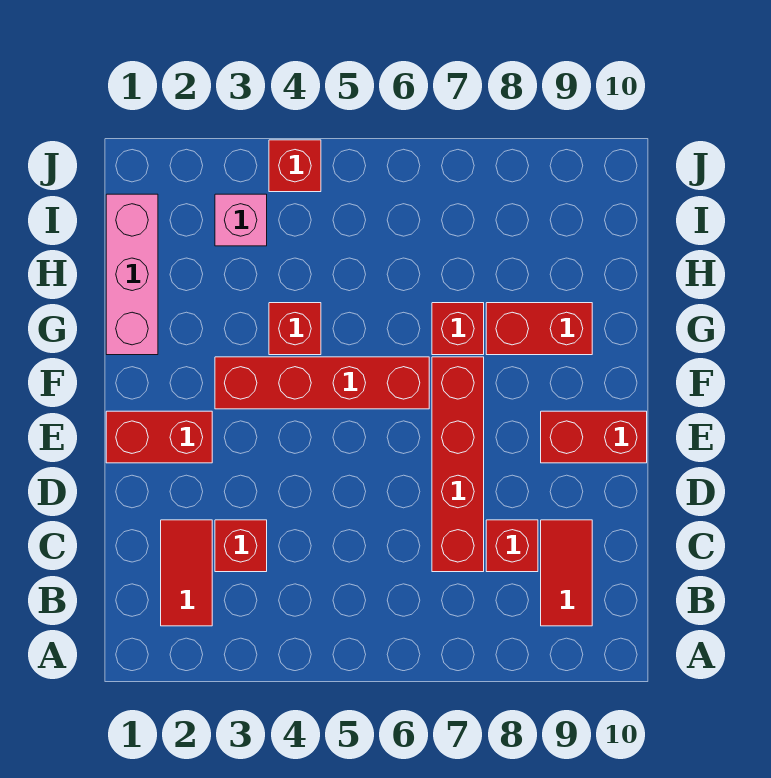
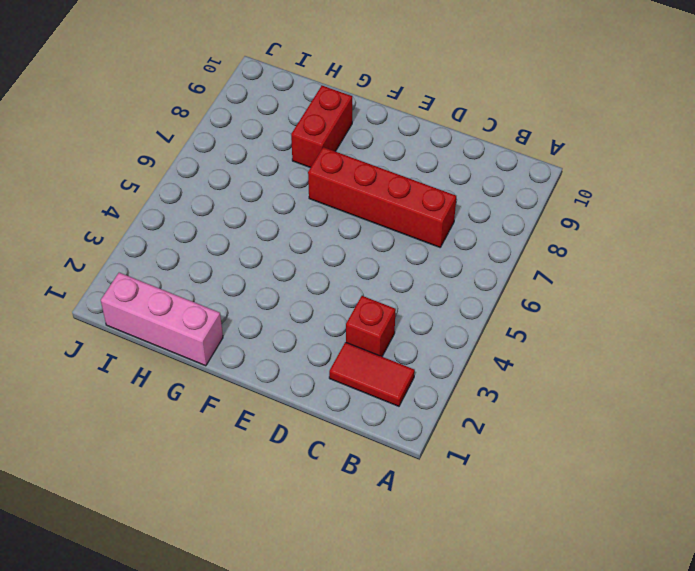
none -> red tile B9:C9 level 1
none -> red brick C8 level 1
none -> red brick E1:E2 level 1

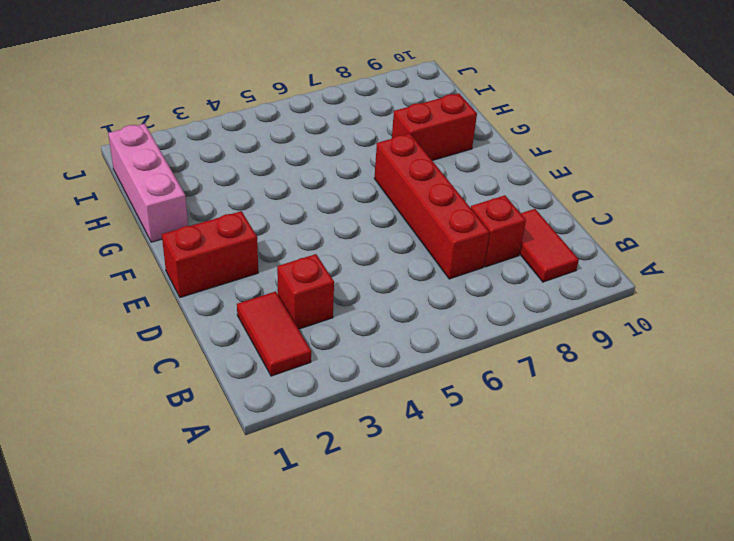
none -> red brick E9:E10 level 1
none -> red brick F3:F6 level 1
none -> red brick G4 level 1

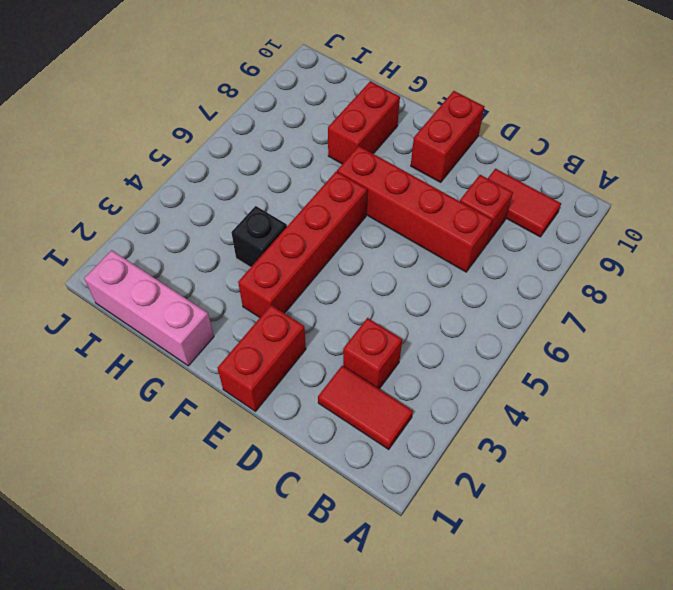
black brick G4 level 1 -> red brick G4 level 1
none -> red brick G7 level 1
none -> pink brick I3 level 1
none -> red brick J4 level 1

